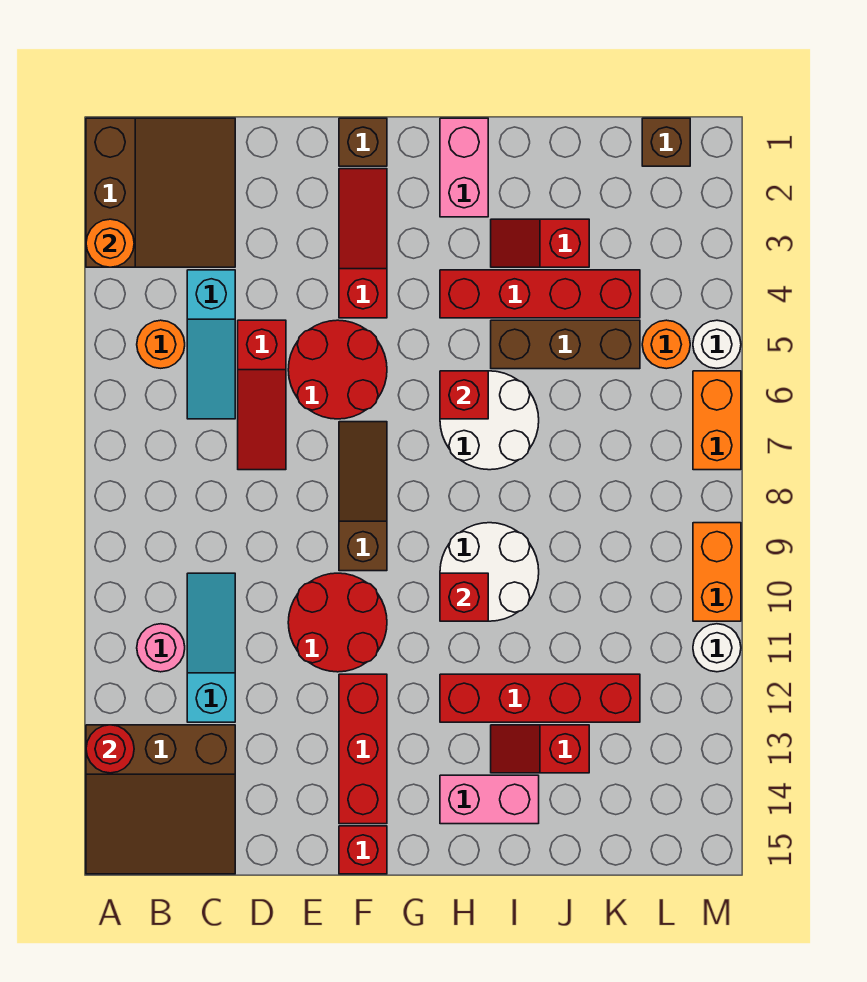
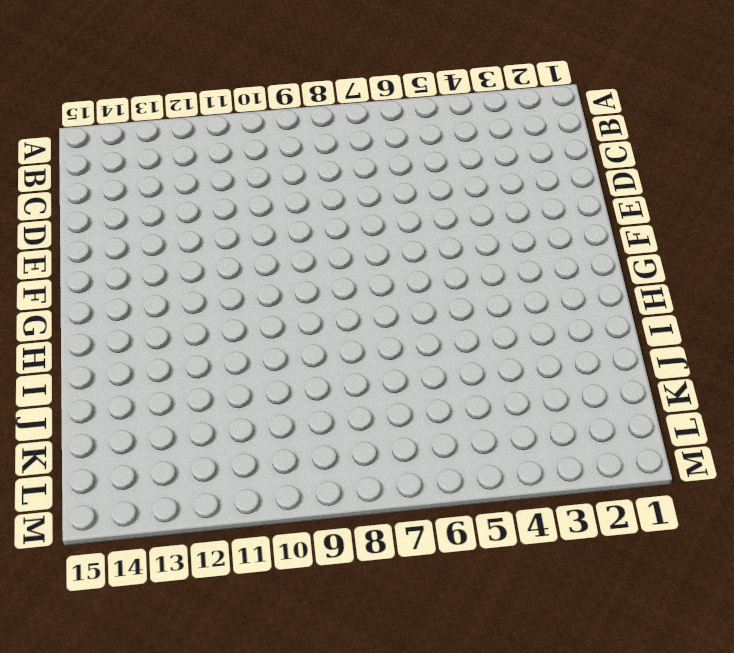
none -> brown slope A1:C3 level 1 top A
none -> brown slope A13:C15 level 1 top 13
none -> orange round brick B5 level 1
none -> pink round brick B11 level 1

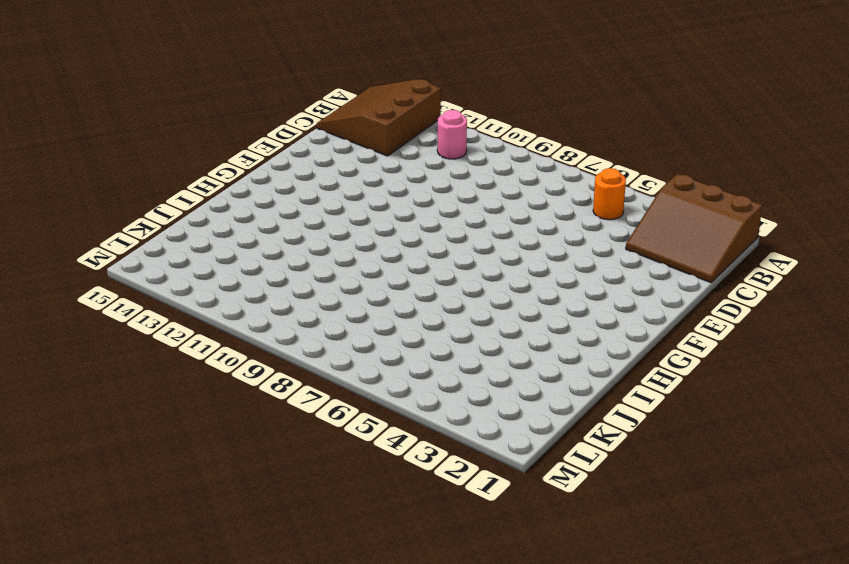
none -> cyan slope C4:C6 level 1 top 4
none -> cyan slope C10:C12 level 1 top 12
none -> red slope D5:D7 level 1 top 5
none -> red round brick E5:F6 level 1

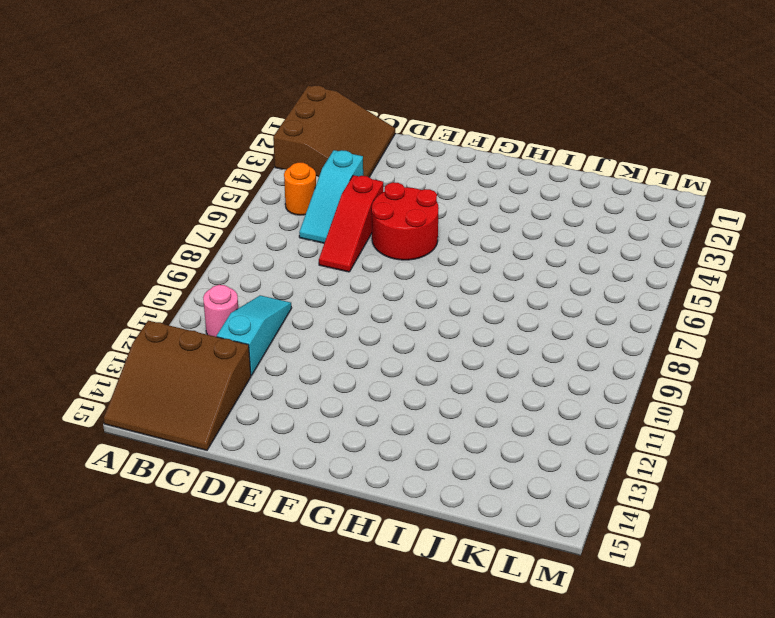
none -> red round brick E10:F11 level 1
none -> brown brick F1 level 1
none -> red slope F2:F4 level 1 top 4
none -> brown slope F7:F9 level 1 top 9

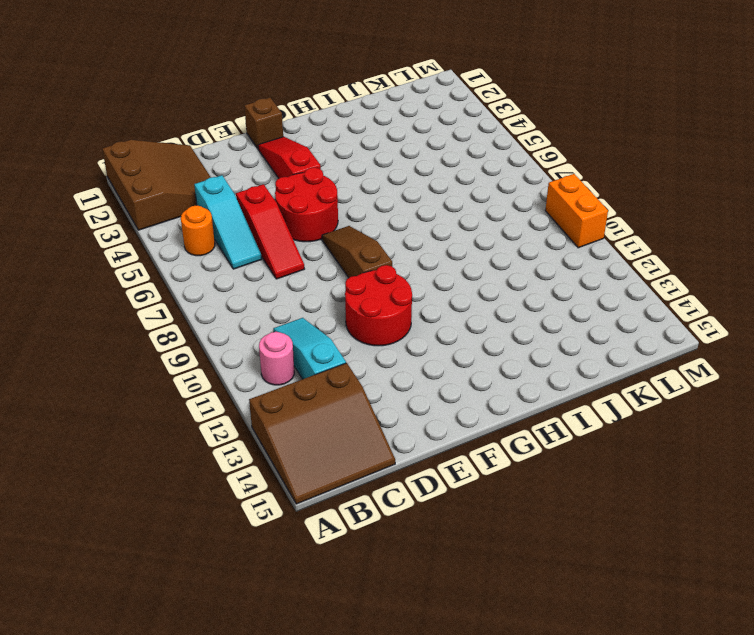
none -> red brick F12:F14 level 1
none -> red brick F15 level 1
none -> pink brick H1:H2 level 1
none -> red brick H4:K4 level 1

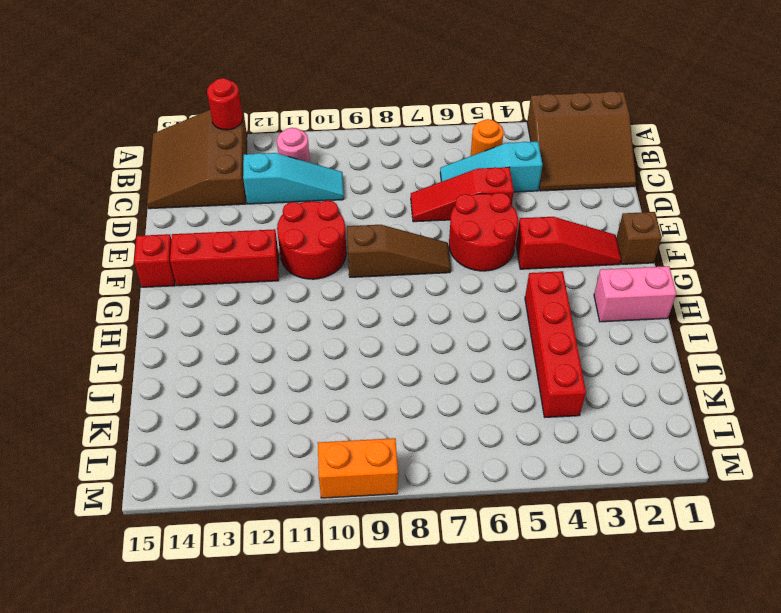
none -> white round brick H6:I7 level 1
none -> white round brick H9:I10 level 1
none -> red brick H12:K12 level 1
none -> pink brick H14:I14 level 1

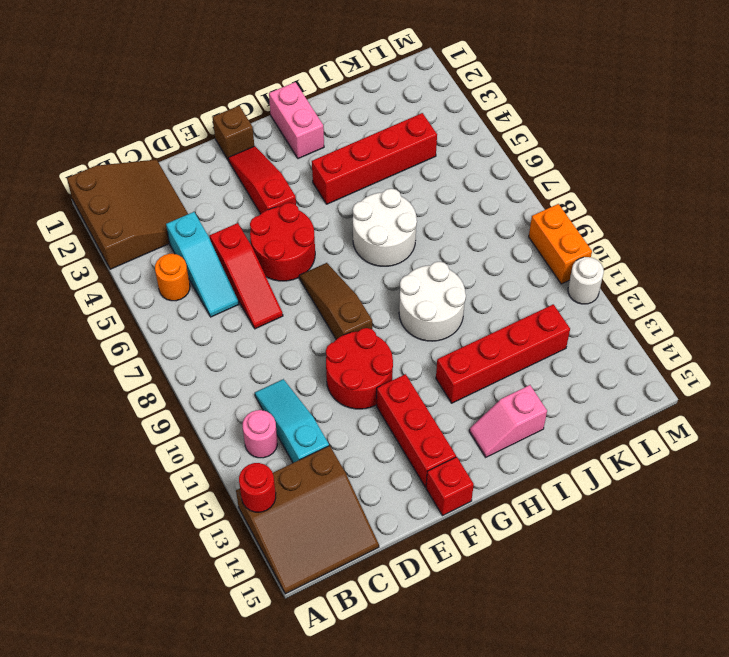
pink slope H14:I14 level 1 top I -> pink brick H14:I14 level 1
none -> red slope I3:J3 level 1 top J
none -> brown brick I5:K5 level 1
none -> red slope I13:J13 level 1 top J
none -> brown brick L1 level 1

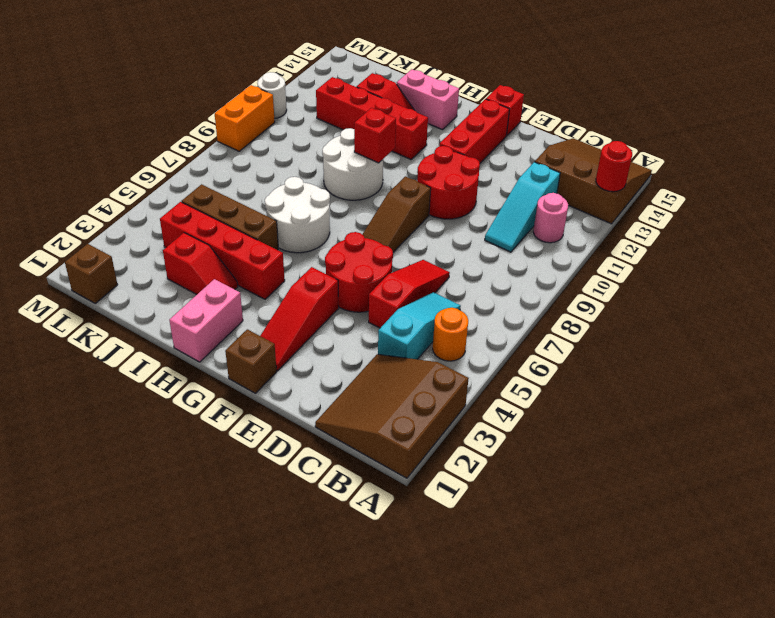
none -> orange round brick L5 level 1
none -> white round brick M5 level 1
none -> orange brick M6:M7 level 1
none -> orange round brick A3 level 2

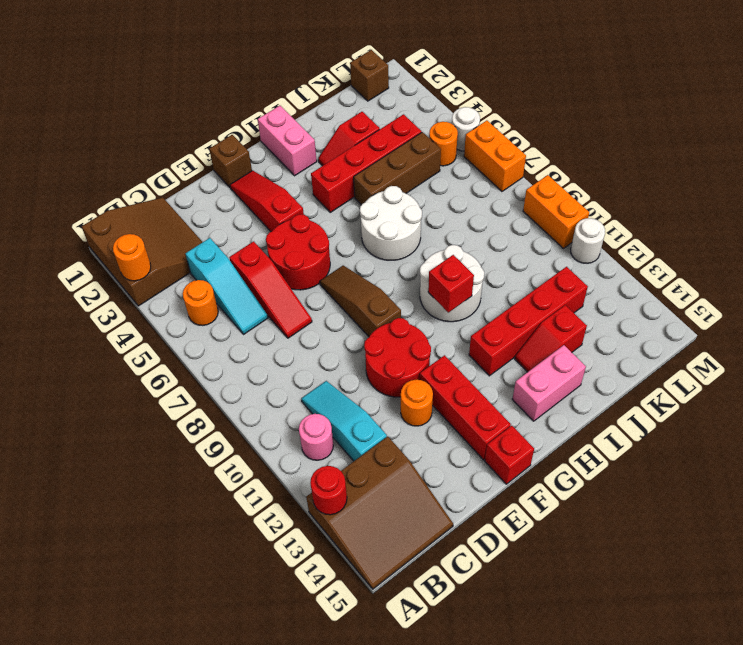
orange round brick E12 level 1 -> none
none -> red brick H6 level 2

